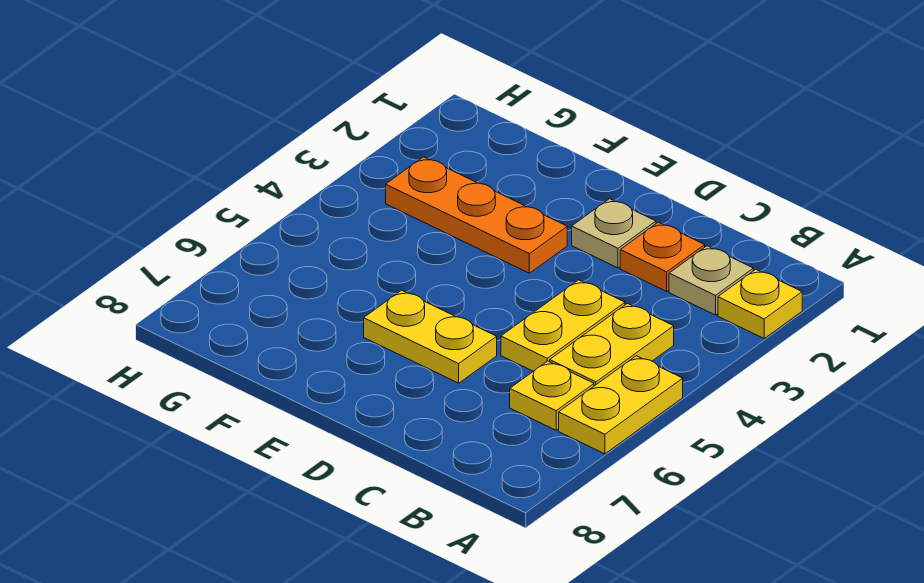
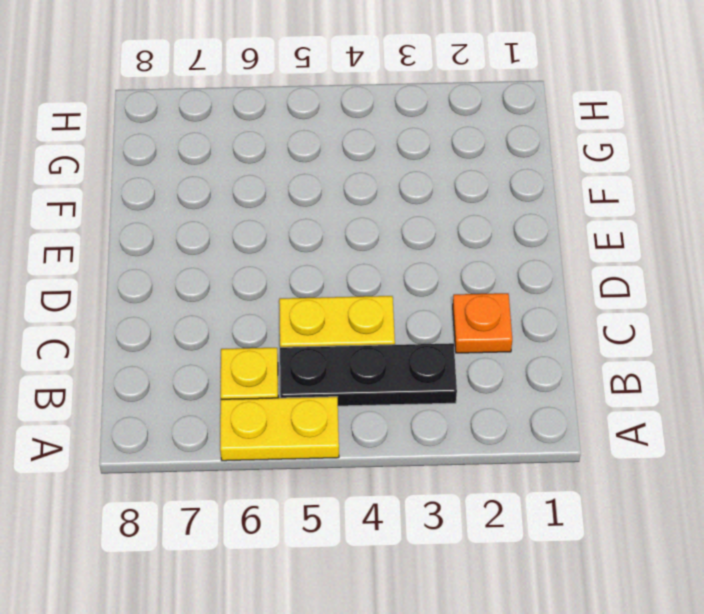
black plate B3:B5 level 1 -> yellow plate B4:B5 level 1
none -> yellow plate A2 level 1
none -> tan plate B2 level 1

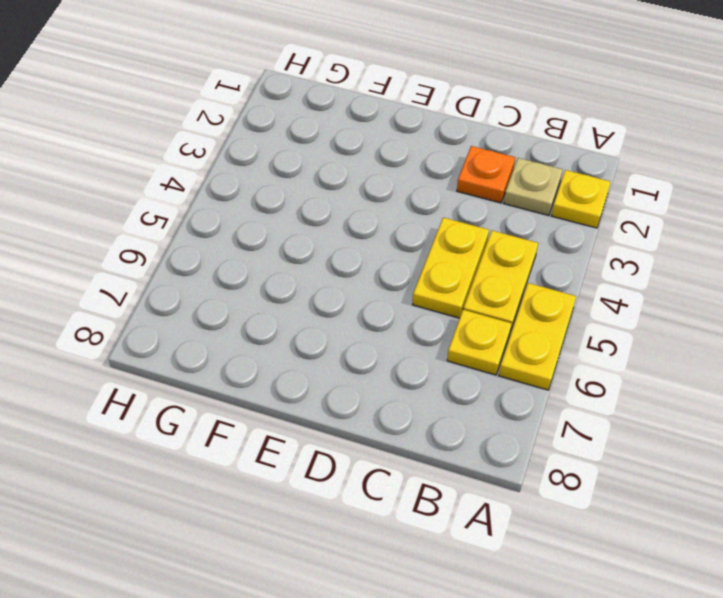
none -> tan plate D2 level 1
none -> yellow plate D6:E6 level 1

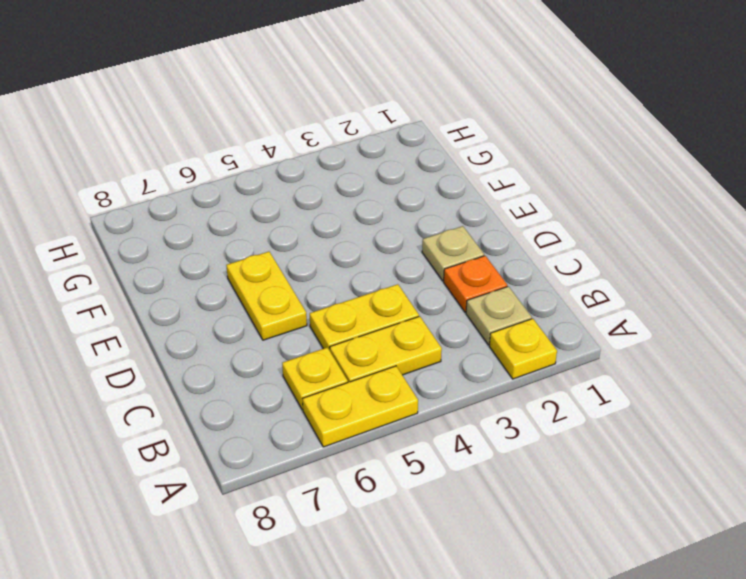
none -> orange plate E3:G3 level 1

